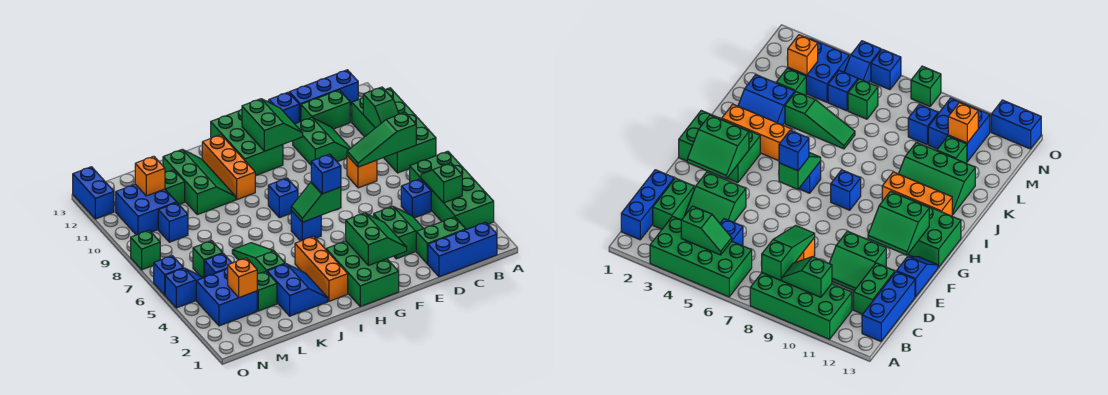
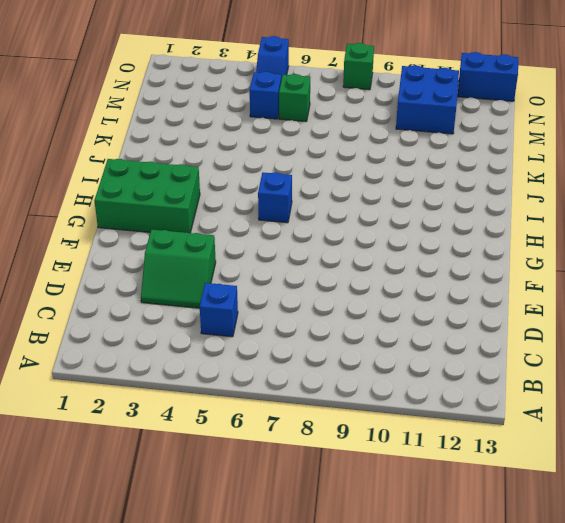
none -> green brick A3:B6 level 1
none -> green brick A8:B11 level 1
none -> blue brick B1:D1 level 1
none -> blue brick B13:D13 level 1

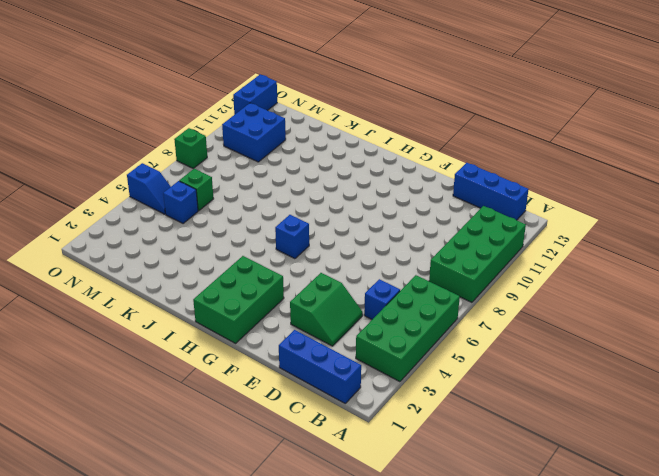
none -> green brick C2:D2 level 1
none -> green brick C12:D12 level 1
none -> orange brick D8 level 1
none -> green slope D10:E11 level 1 top E

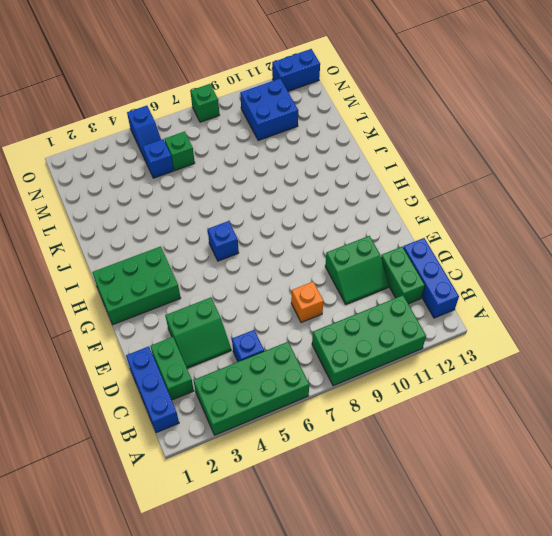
none -> blue slope E13:F13 level 1 top E
none -> green brick G11:H13 level 1
none -> blue brick H8 level 1
none -> orange brick I2:I4 level 1

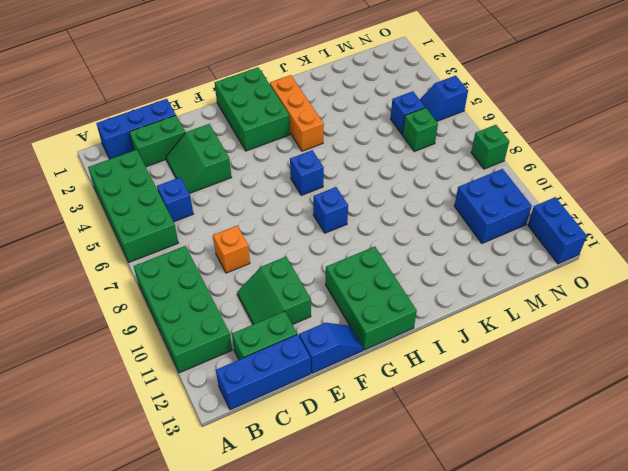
none -> orange brick I10:I12 level 1
none -> blue slope J2:K3 level 1 top K
none -> green slope J10:K12 level 1 top K
none -> green slope K4:K6 level 1 top 4

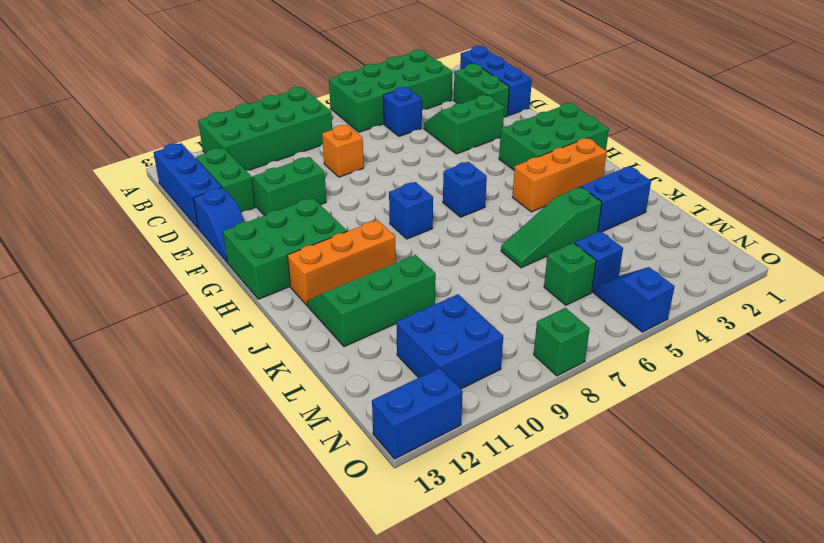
none -> green brick L3 level 1
none -> green brick L11 level 1
none -> blue brick M3:N4 level 1
none -> blue brick M9 level 1

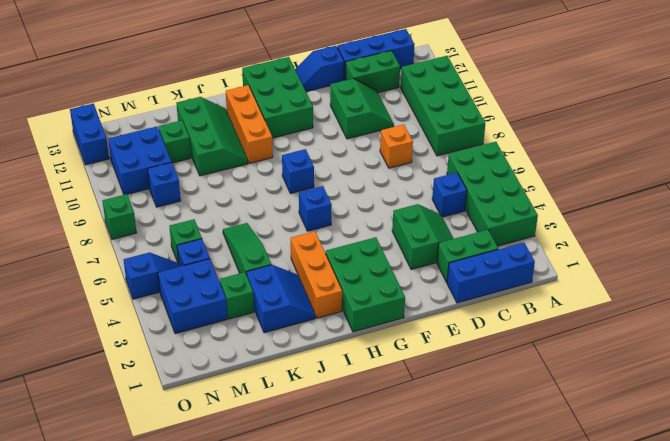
none -> blue brick O6 level 1
none -> green slope B4:B5 level 2 top 4
none -> green slope B8:D8 level 2 top B
none -> green slope B9:B10 level 2 top 10

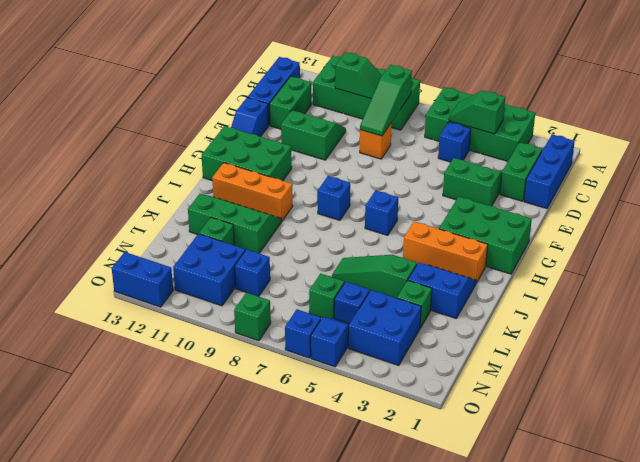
none -> green slope F2:G3 level 2 top G
none -> green slope F11:G12 level 2 top G
none -> green slope G6:H6 level 2 top G
none -> orange brick M3 level 2

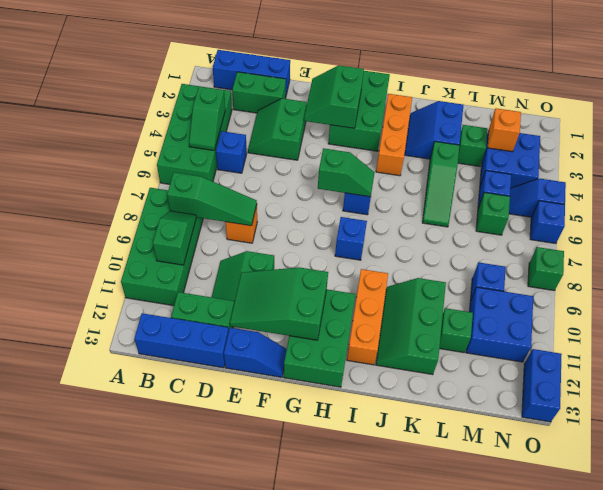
green slope E11:G12 level 2 top G -> green slope F11:G12 level 2 top G
none -> orange brick M11 level 2
none -> blue brick G6 level 3

